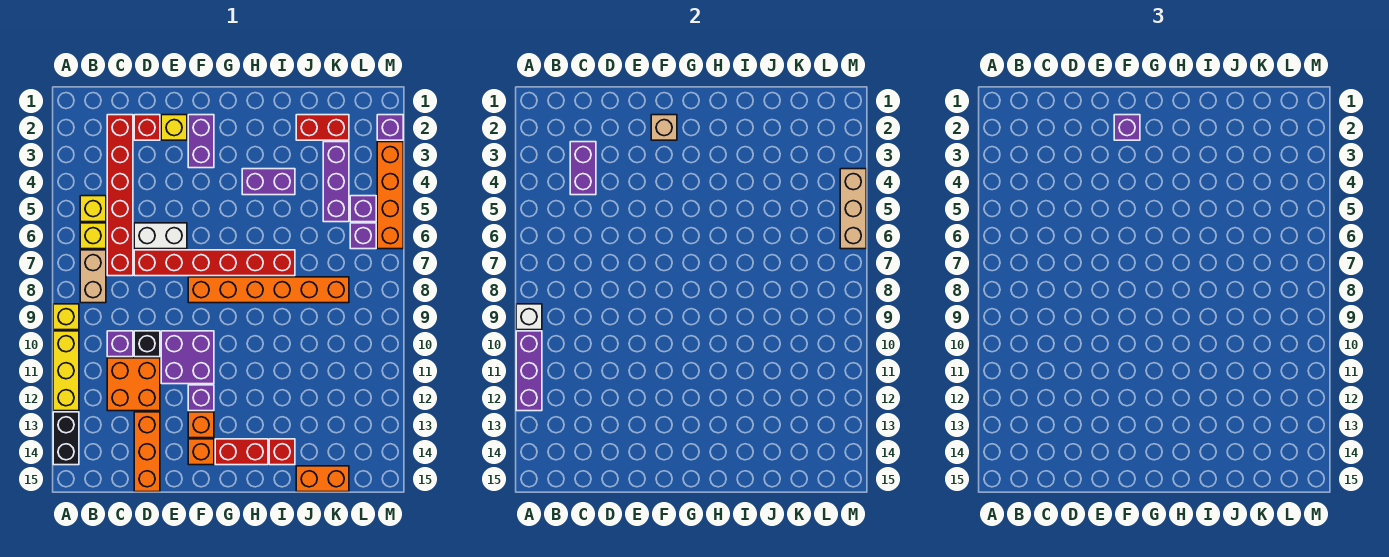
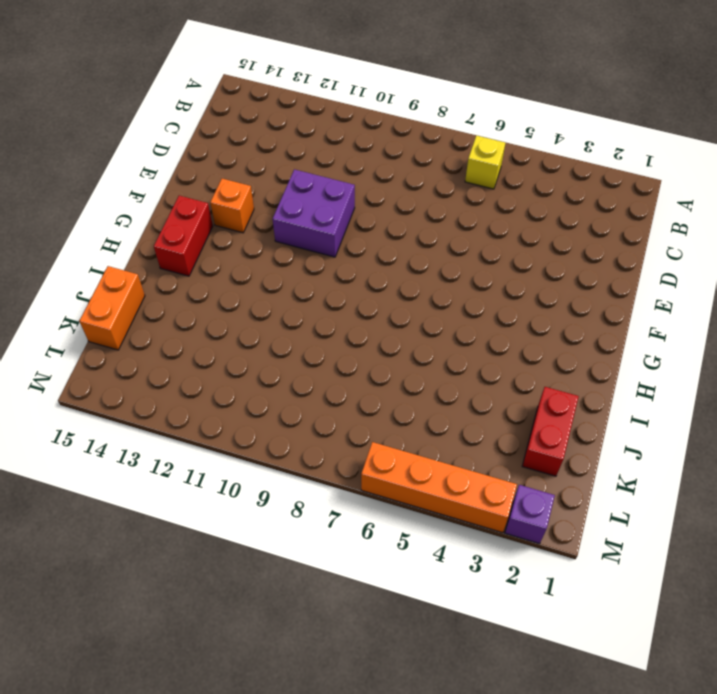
none -> yellow brick A9 level 1
none -> yellow brick A10:A12 level 1
none -> black brick A13:A14 level 1
none -> yellow brick B5 level 1

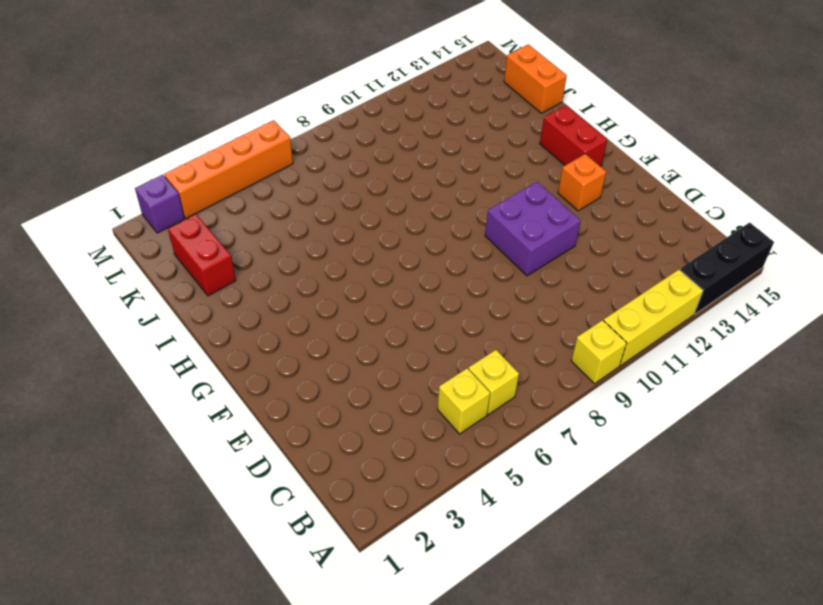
black brick A13:A15 level 1 -> black brick A13:A14 level 1
none -> tan brick B7:B8 level 1
none -> red brick C2:C7 level 1
none -> purple brick C10 level 1
none -> orange brick C11:D12 level 1

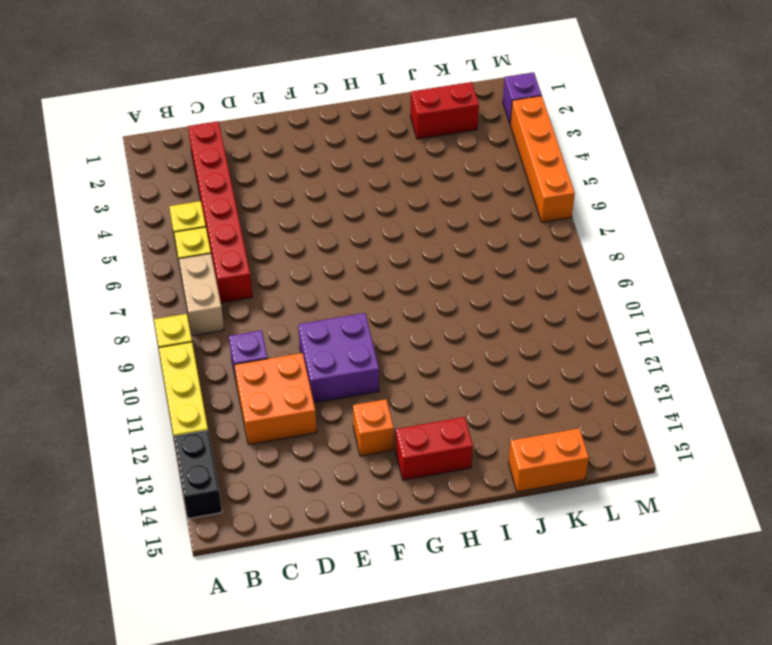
none -> red brick D2 level 1
none -> white brick D6:E6 level 1
none -> red brick D7:I7 level 1
none -> black brick D10 level 1

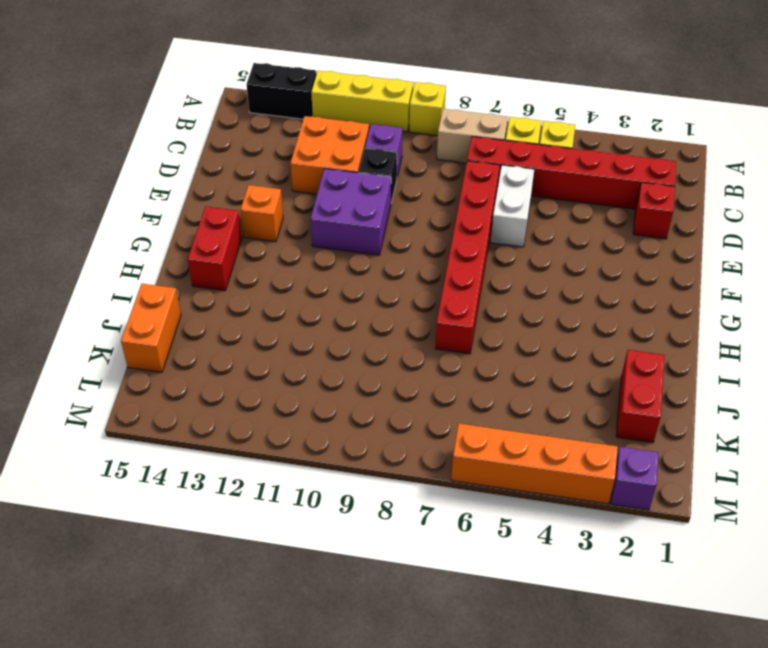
none -> orange brick D13:D15 level 1
none -> yellow brick E2 level 1
none -> purple brick F2:F3 level 1
none -> orange brick F8:K8 level 1

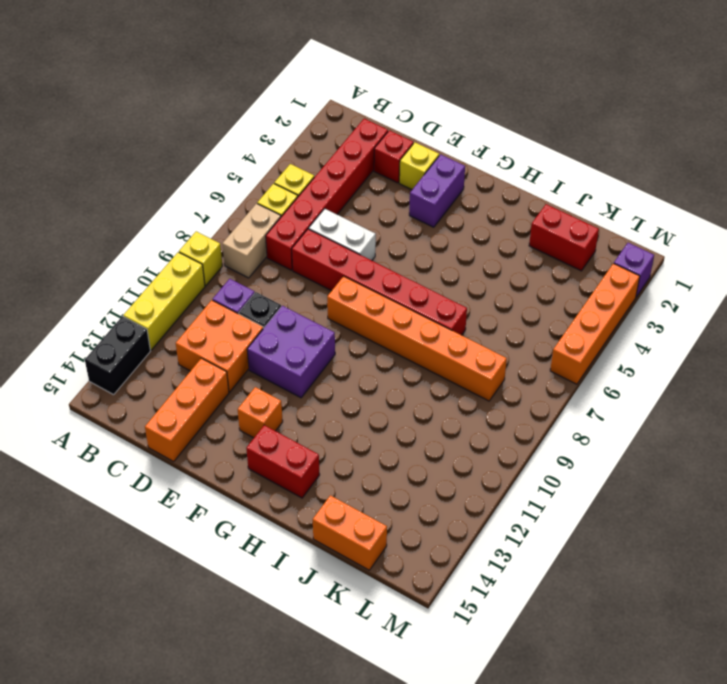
none -> purple brick F12 level 1
none -> orange brick F14 level 1
none -> purple brick H4:I4 level 1
none -> red brick I14 level 1

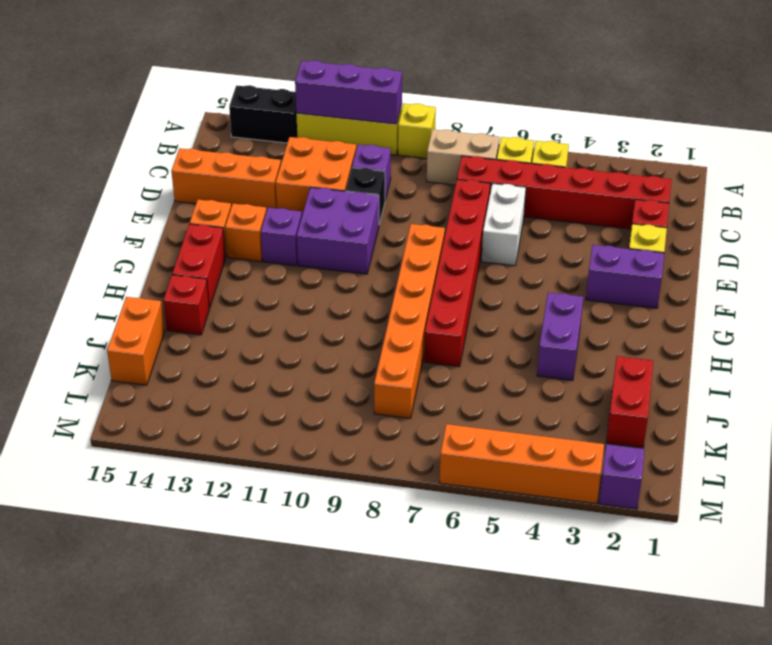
none -> purple brick K3:K5 level 1
none -> purple brick L5 level 1
none -> purple brick L6 level 1
none -> white brick A9 level 2

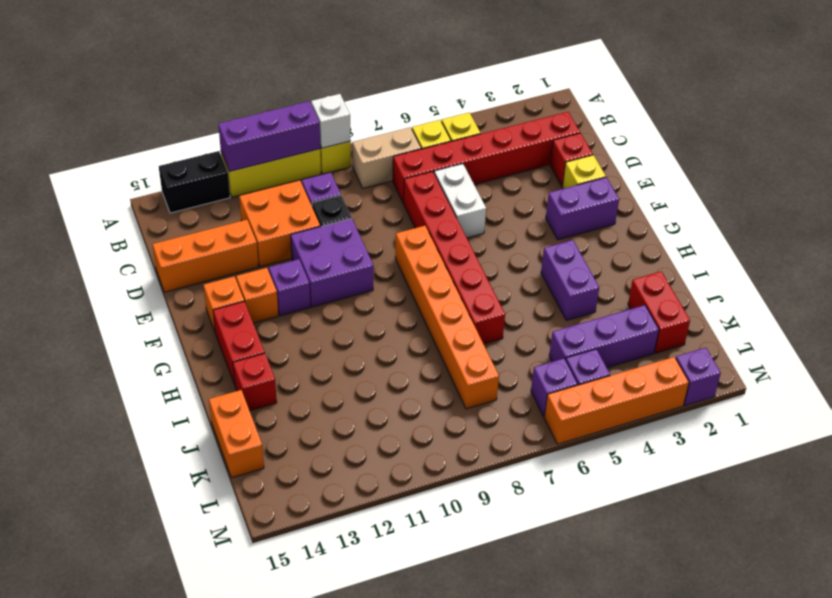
none -> purple brick C3:C4 level 2
none -> tan brick F2 level 2
none -> tan brick M4:M6 level 2
none -> purple brick F2 level 3

